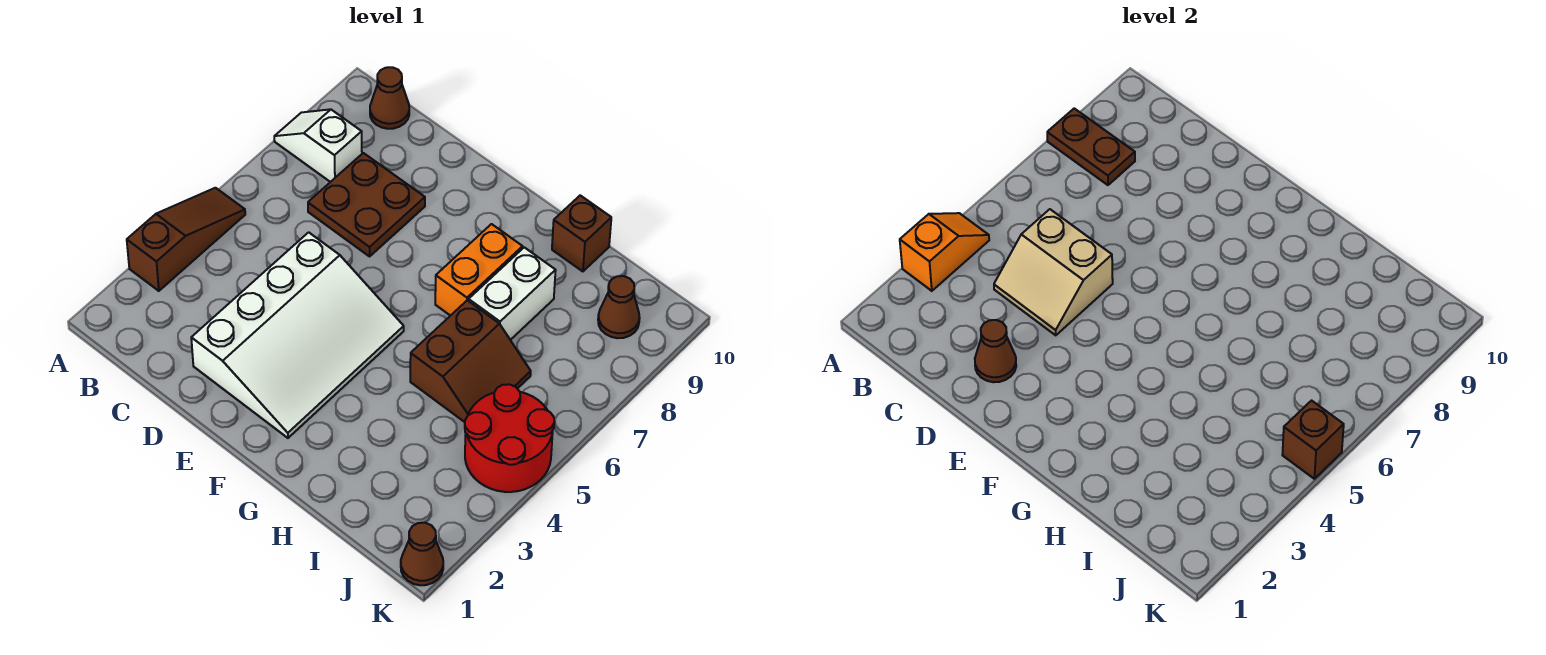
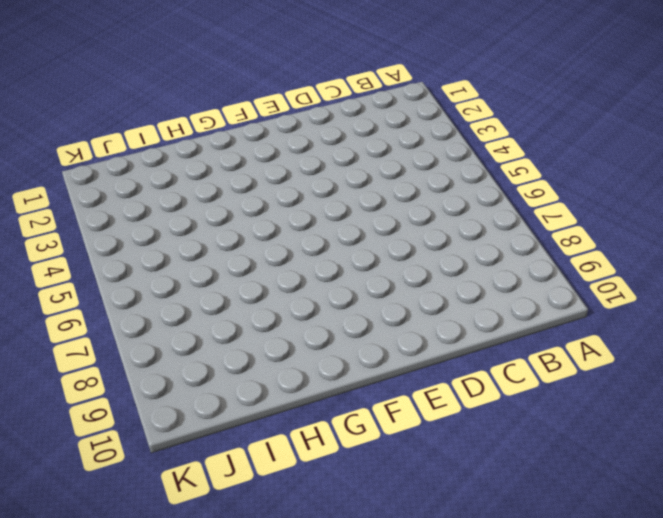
none -> brown slope A3:A5 level 1 top 3
none -> white slope A8:B8 level 1 top B
none -> brown cone B10 level 1

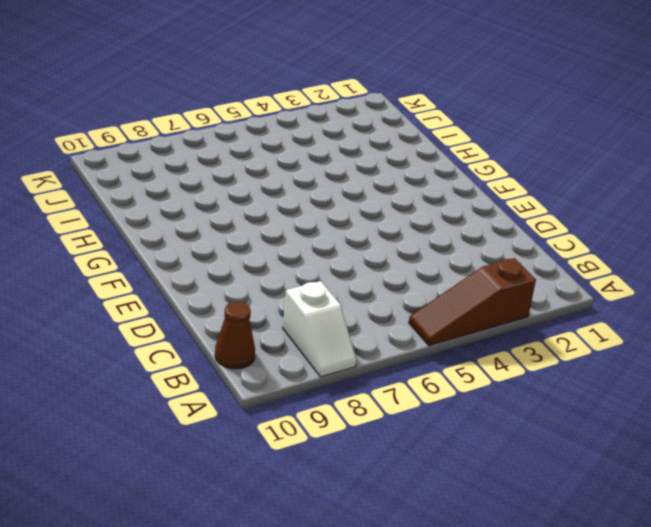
none -> brown plate C7:D8 level 1
none -> white slope D2:F5 level 1 top D
none -> orange brick G7:G8 level 1

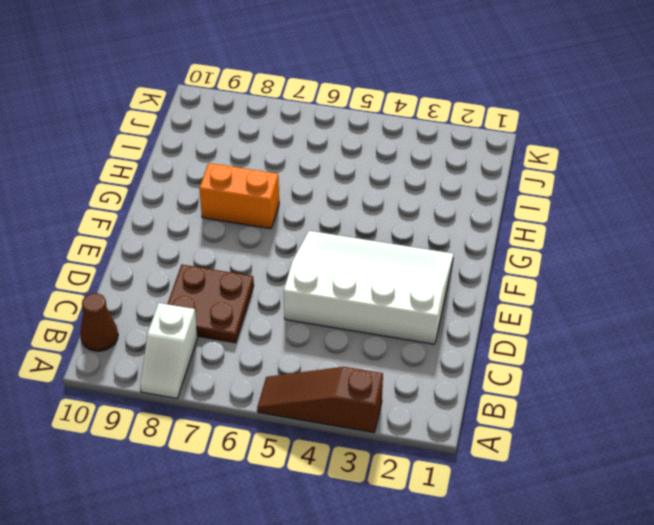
none -> brown slope H5:I6 level 1 top H
none -> white brick H7:H8 level 1
none -> brown brick H10 level 1

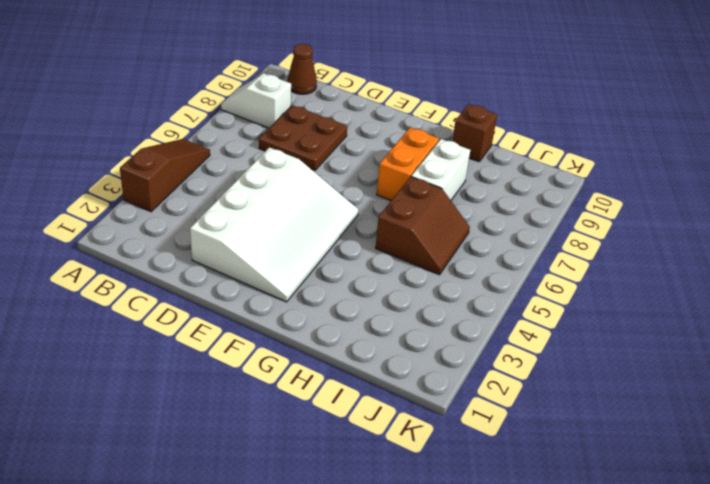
none -> red round brick J4:K5 level 1
none -> brown cone J9 level 1
none -> brown cone K1 level 1

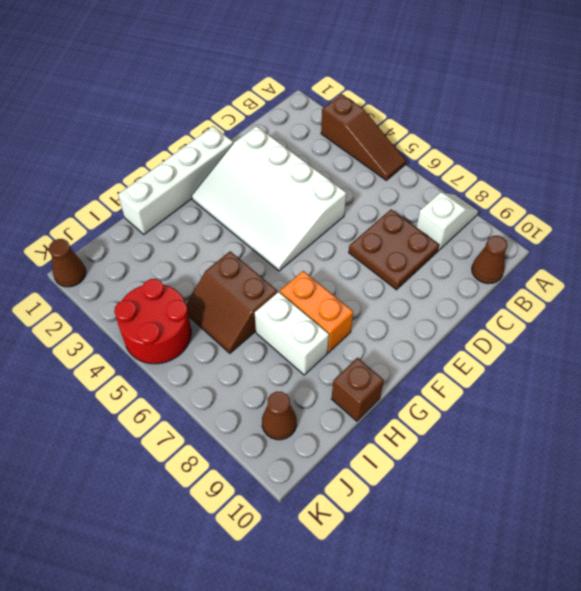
white brick E1:H1 level 1 -> none
none -> orange slope A3:A4 level 2 top 3
none -> brown plate A8:B8 level 2
none -> tan slope C4:D5 level 2 top 5

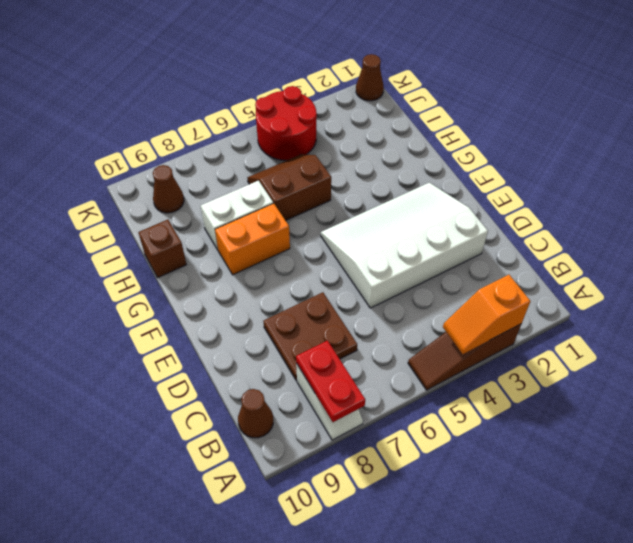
red plate A8:B8 level 2 -> brown plate A8:B8 level 2
none -> tan slope C4:D5 level 2 top 5
none -> brown cone D2 level 2
none -> brown brick K5 level 2

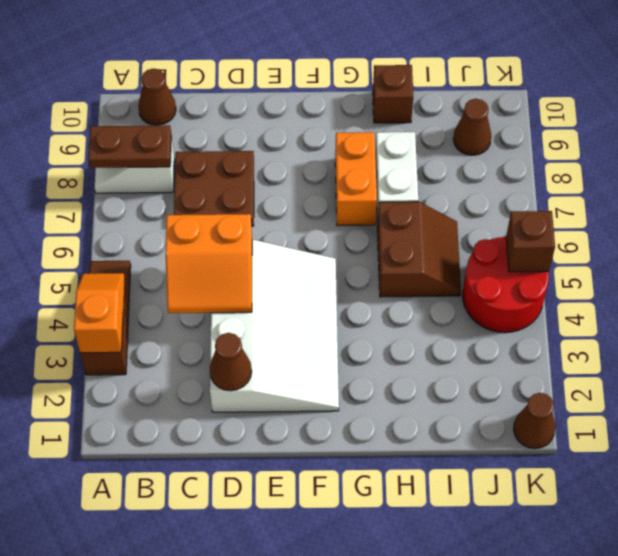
orange slope C4:D5 level 2 top 5 -> tan slope C4:D5 level 2 top 5

